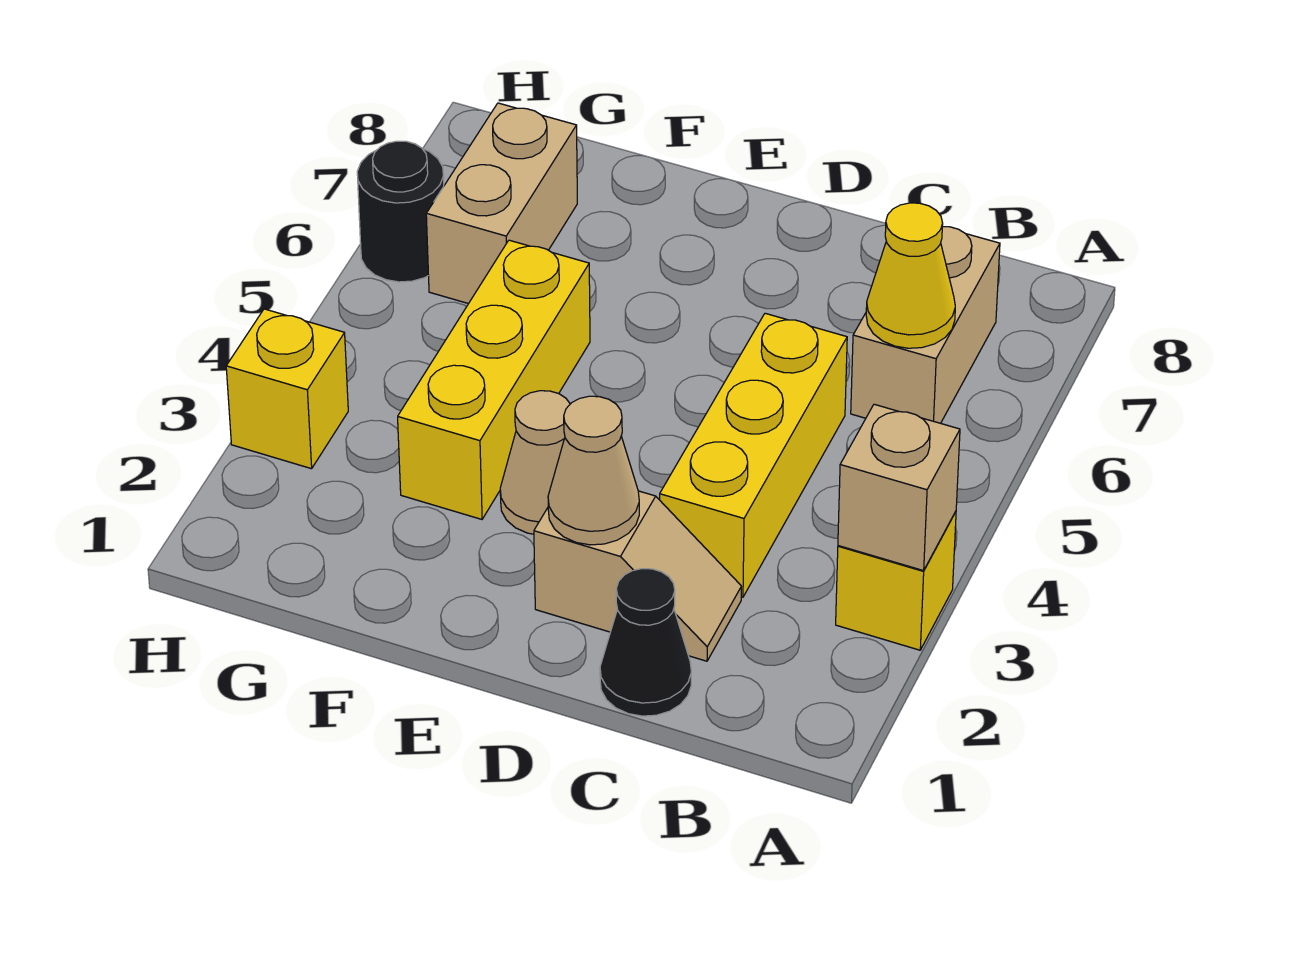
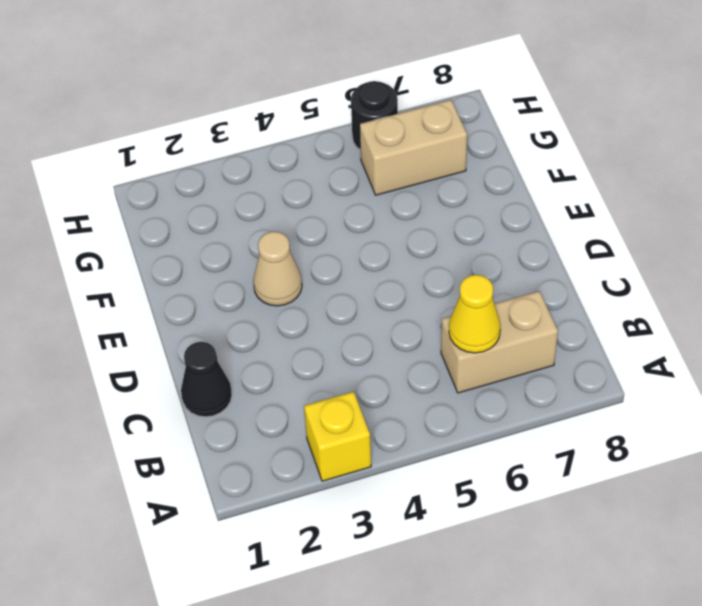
none -> tan slope C2:D2 level 1 top D
none -> yellow brick C3:C5 level 1
none -> yellow brick F3:F5 level 1

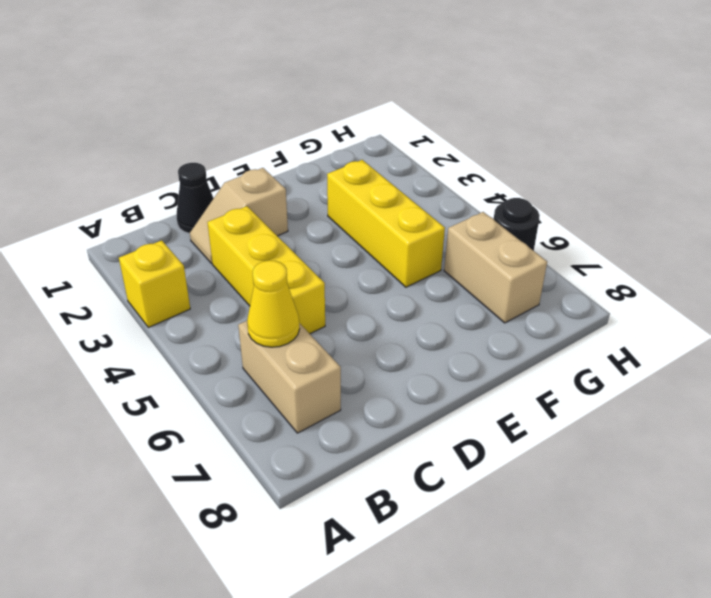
none -> tan cone E3 level 1
none -> yellow brick H3 level 1
none -> tan brick A3 level 2

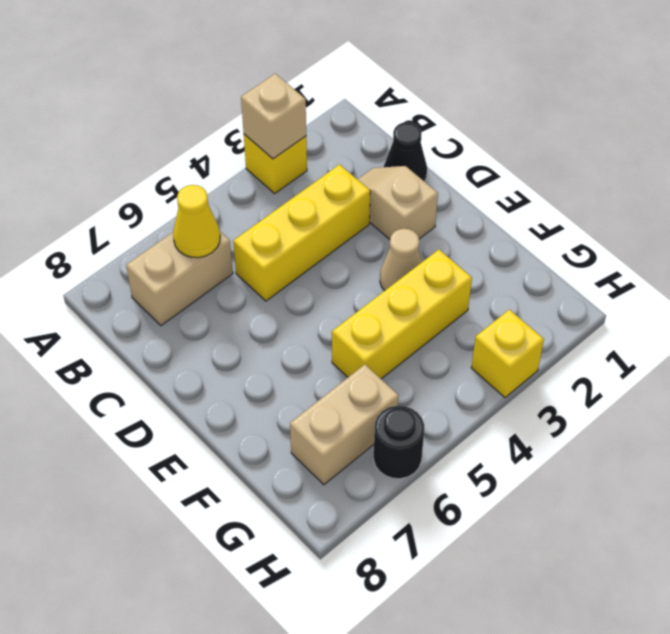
none -> tan cone D2 level 2

